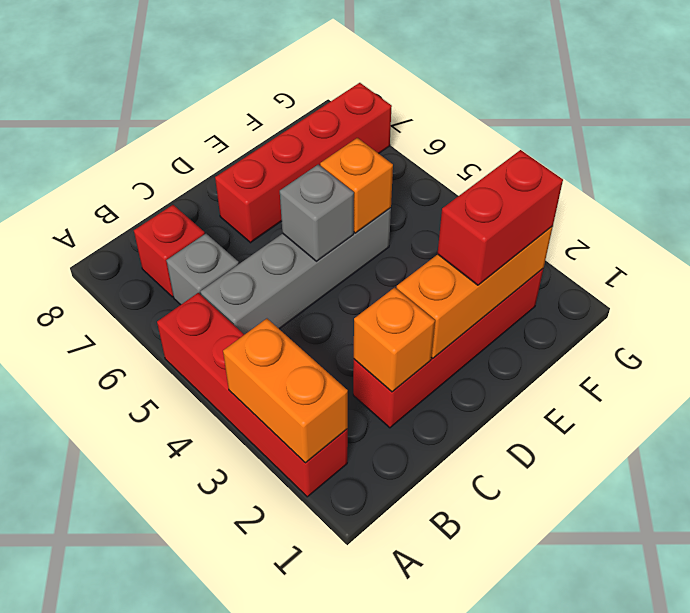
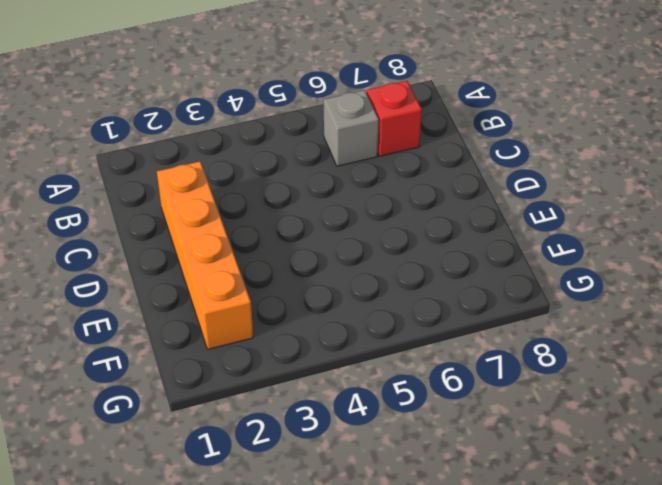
orange brick C2:F2 level 1 -> red brick C2:F2 level 1
none -> red brick A2:A5 level 1
none -> grey brick B5:E5 level 1
none -> red brick D7:G7 level 1

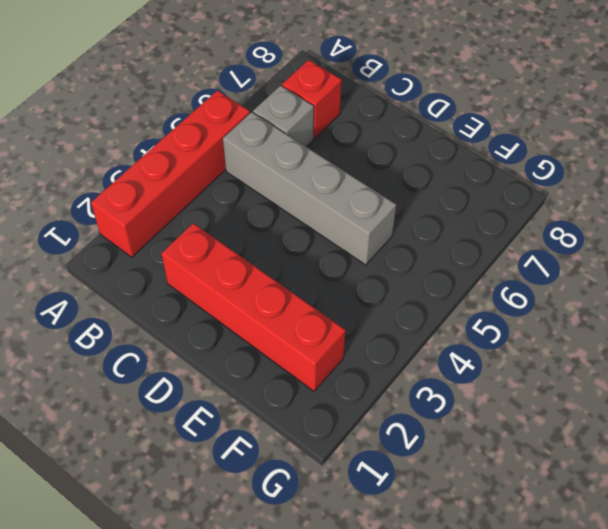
none -> red brick D7:G7 level 1
none -> orange brick A2:A3 level 2
none -> orange brick C2 level 2

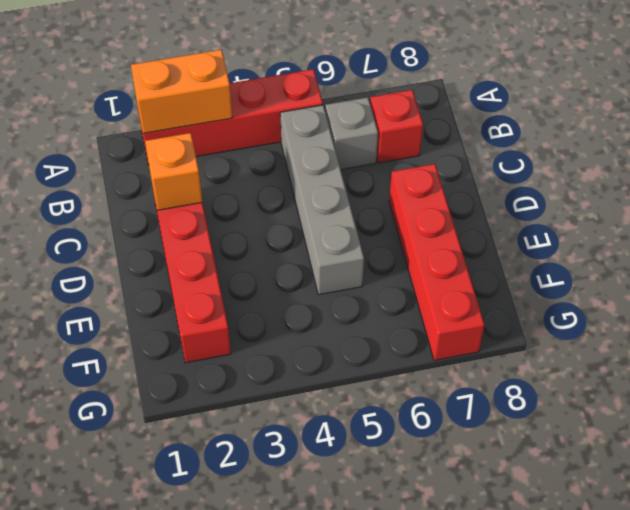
none -> orange brick D2:F2 level 2
none -> grey brick D5 level 2
none -> orange brick E5 level 2

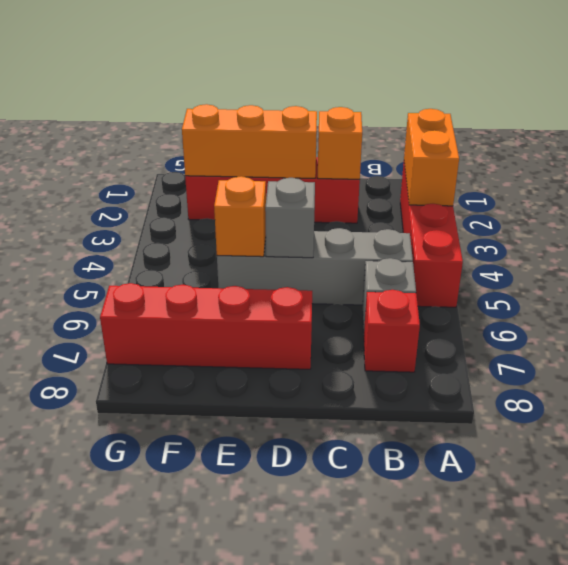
none -> red brick E2:F2 level 3

